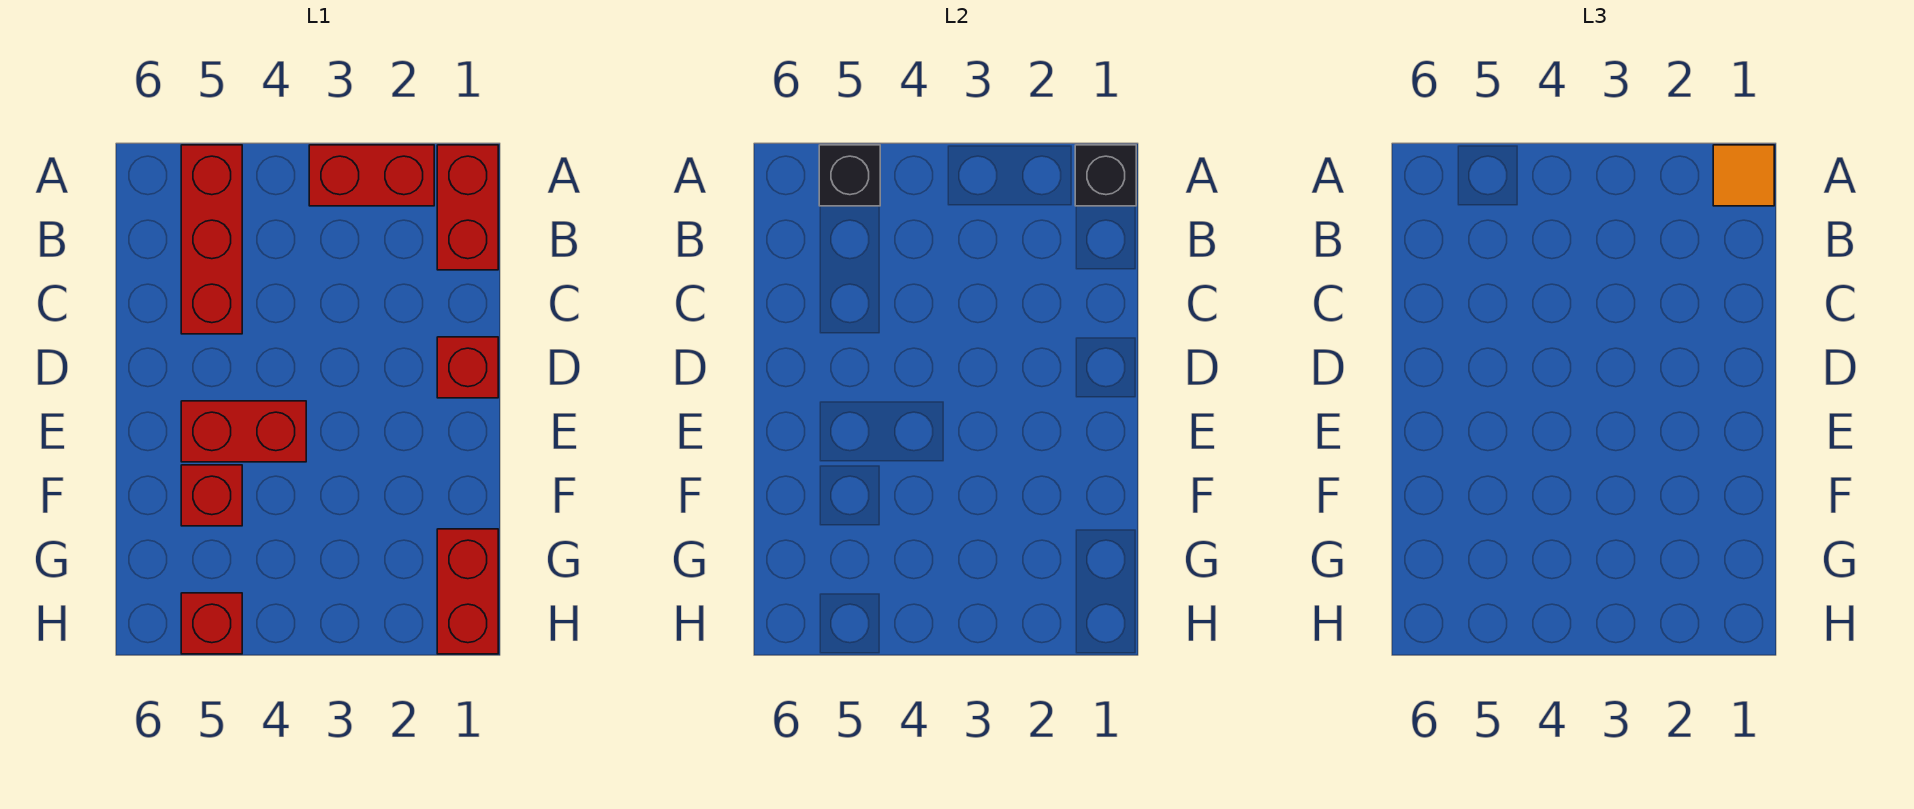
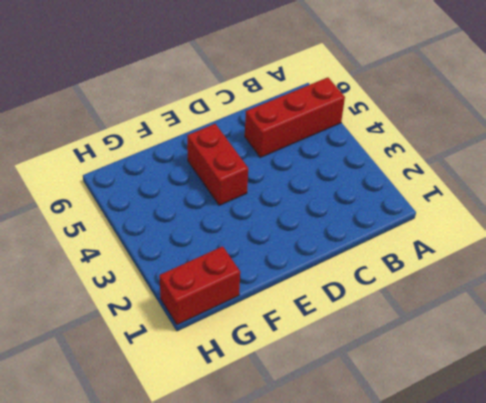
none -> red brick A1:B1 level 1
none -> red brick A2:A3 level 1

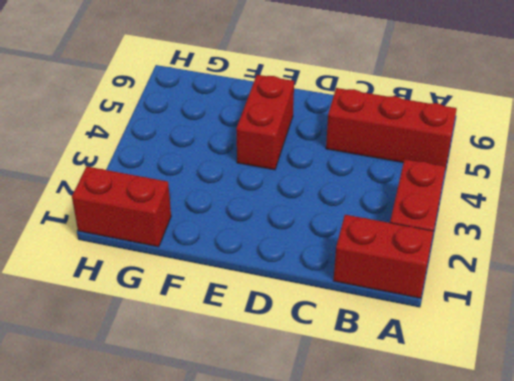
none -> red brick D1 level 1
none -> red brick F5 level 1

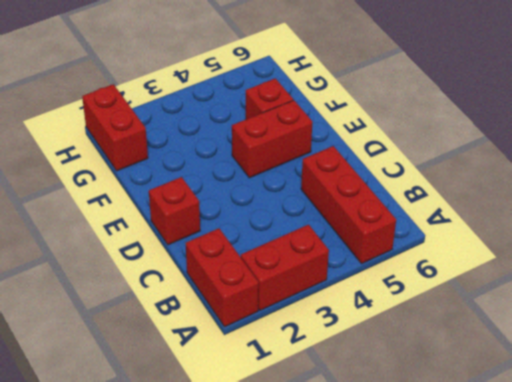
none -> red brick H5 level 1
none -> black brick A1 level 2

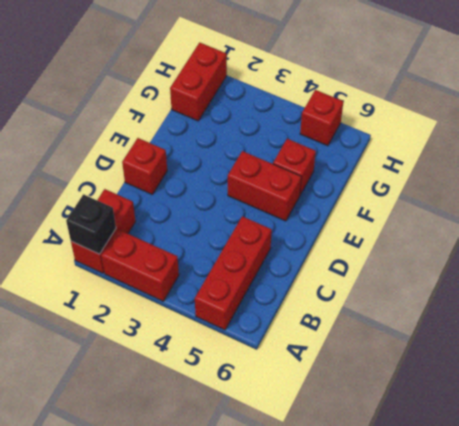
none -> black brick A5 level 2
none -> orange tile A1 level 3

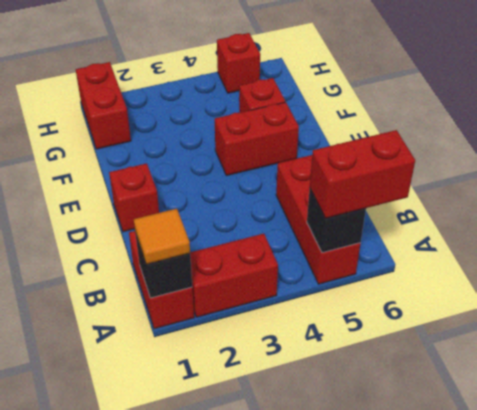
red brick A5:A6 level 3 -> none

